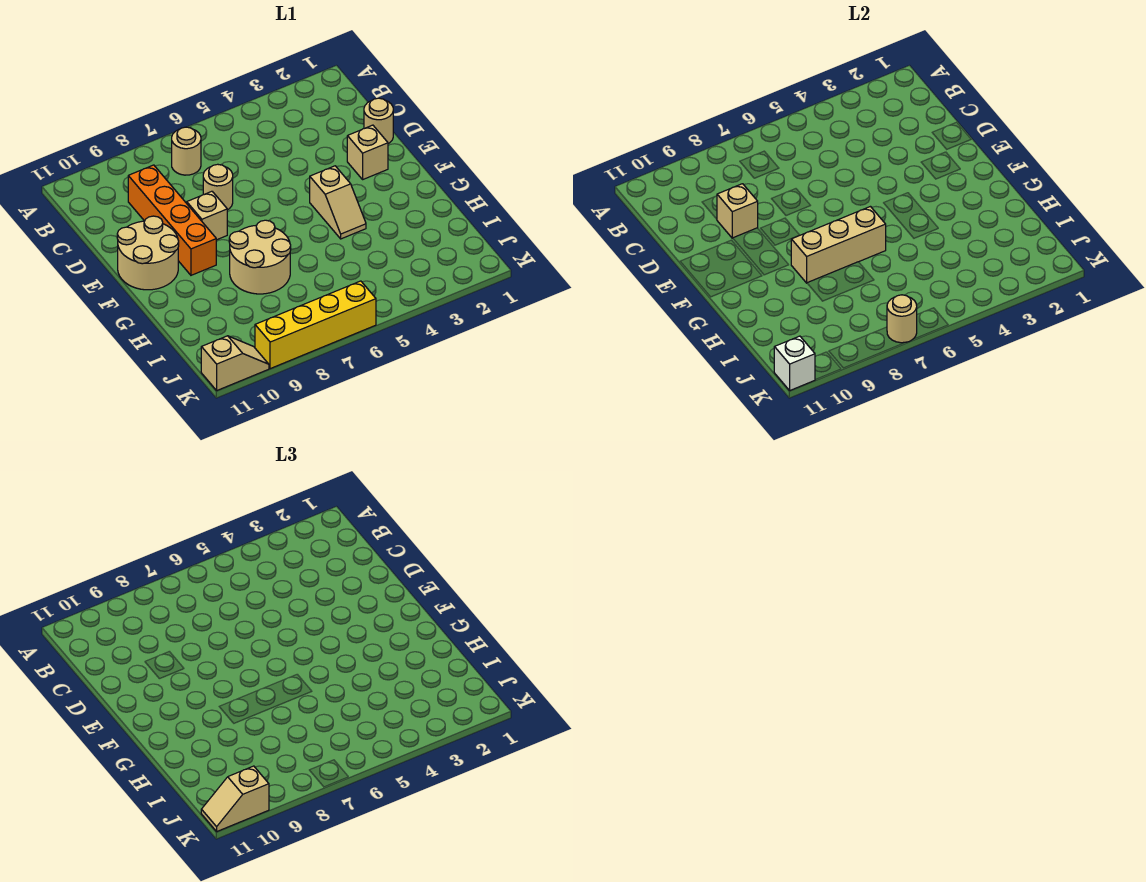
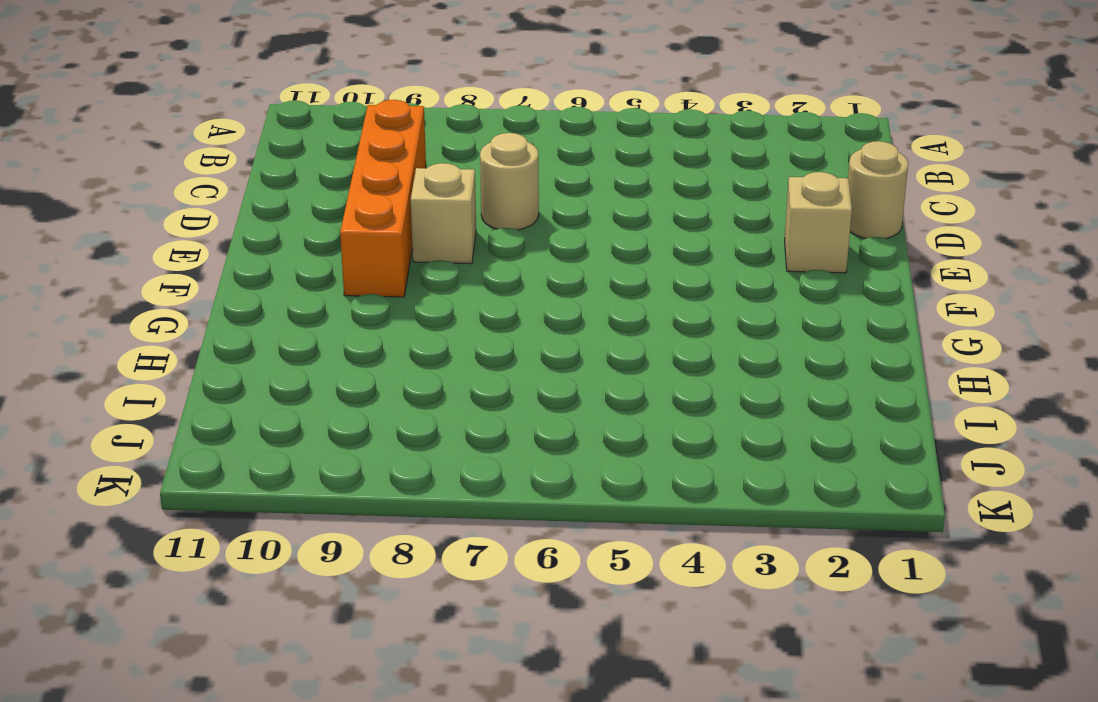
none -> tan round brick B7 level 1
none -> tan round brick E10:F11 level 1
none -> tan slope F4:G4 level 1 top F

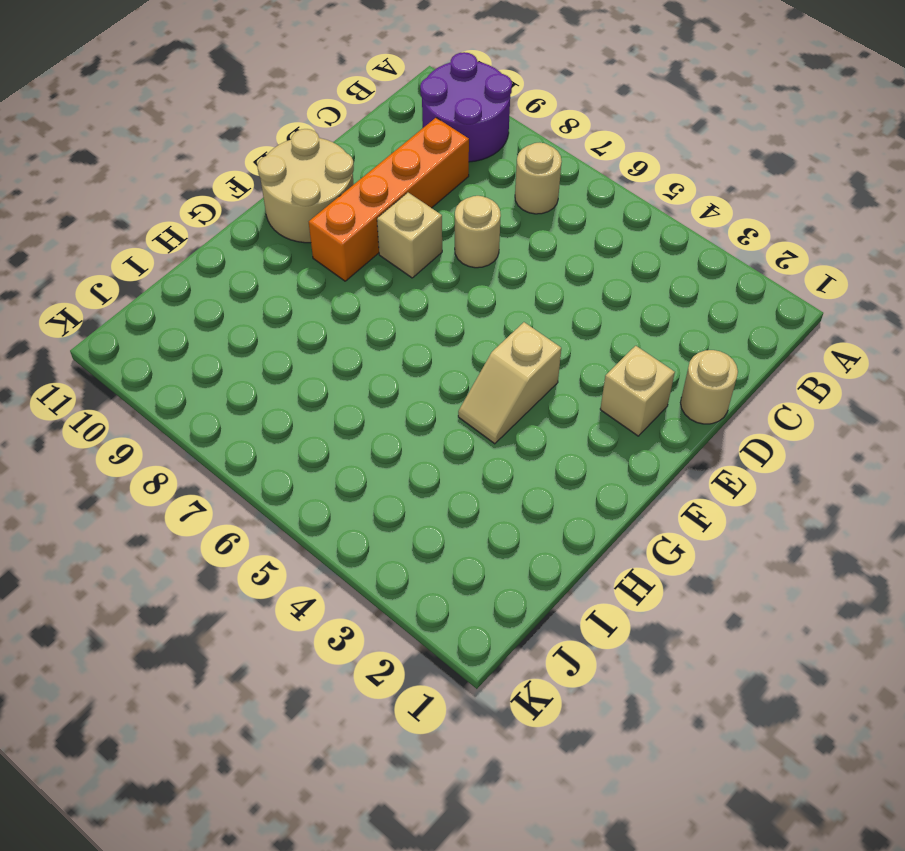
purple round brick A9:B10 level 1 -> none
none -> tan round brick G7:H8 level 1
none -> yellow brick K6:K9 level 1
none -> tan slope K10:K11 level 1 top 11

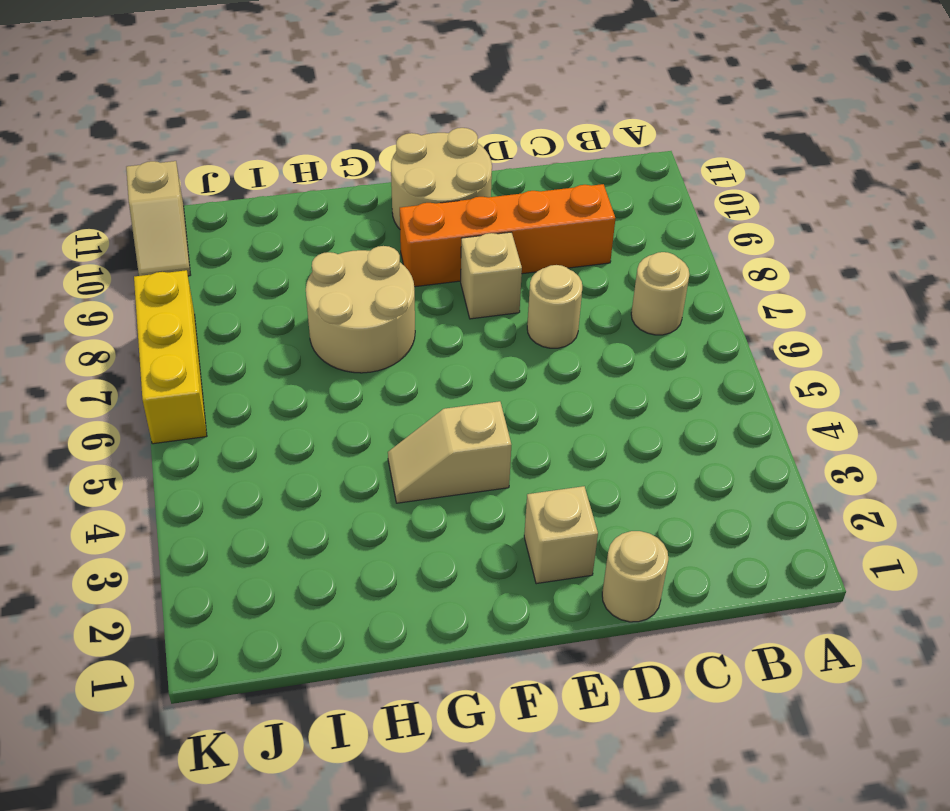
yellow brick K6:K8 level 1 -> yellow brick K6:K9 level 1
none -> tan brick D9 level 2
none -> tan brick G6:G8 level 2
none -> tan round brick K7 level 2

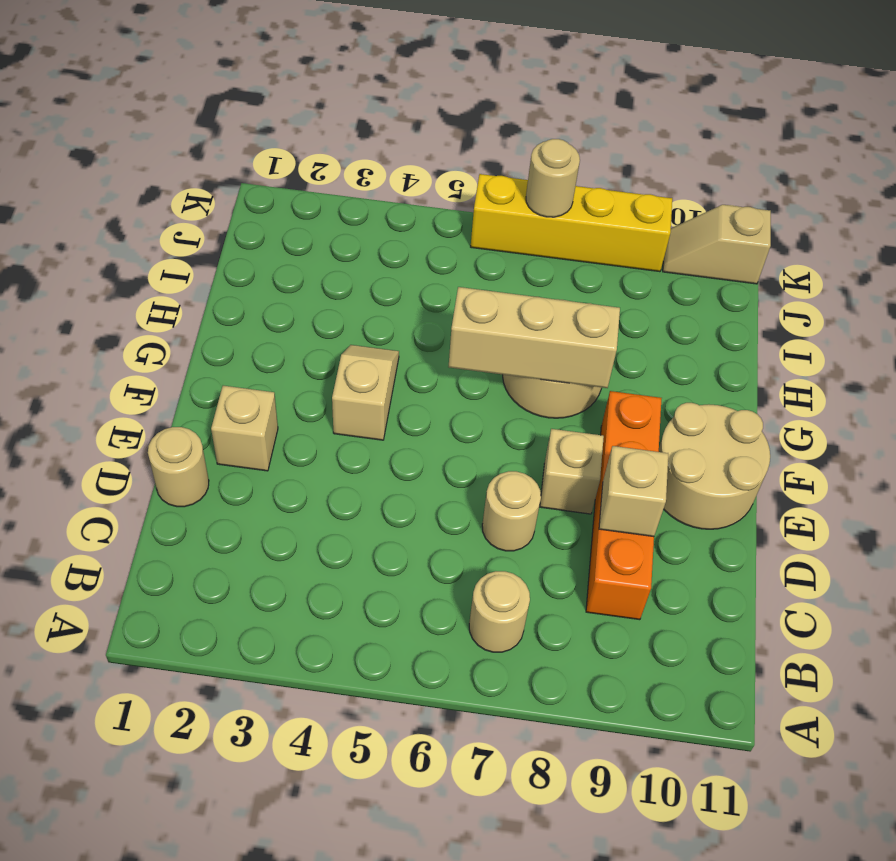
none -> white brick K11 level 2
none -> tan slope K10:K11 level 3 top 10

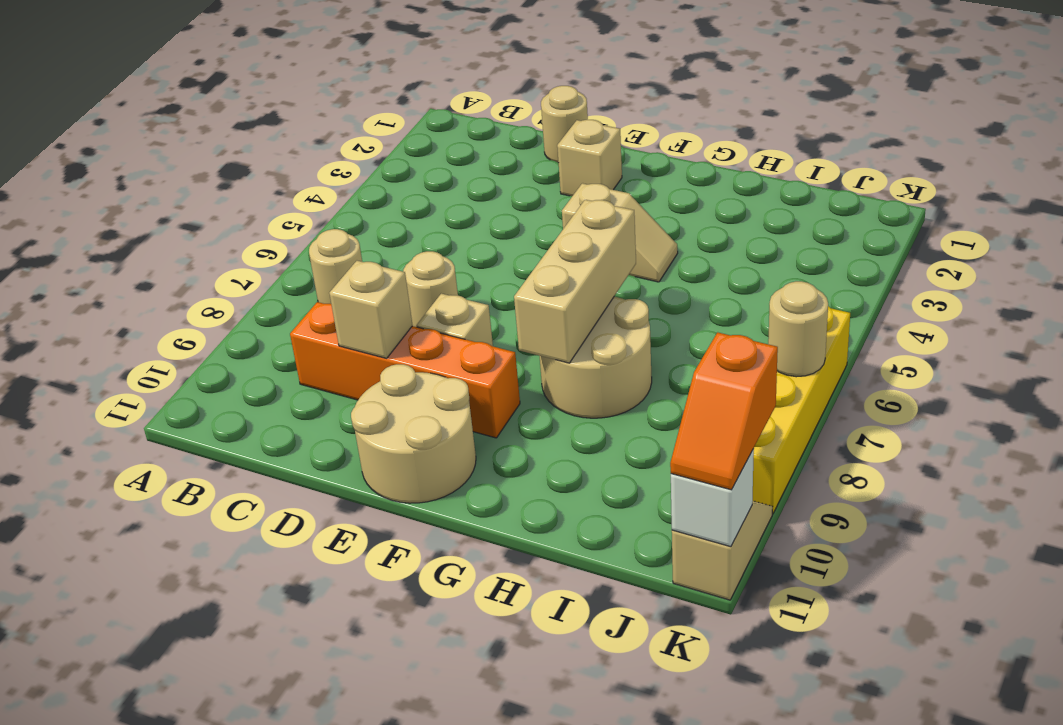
orange slope K10:K11 level 3 top 10 -> tan slope K10:K11 level 3 top 10

